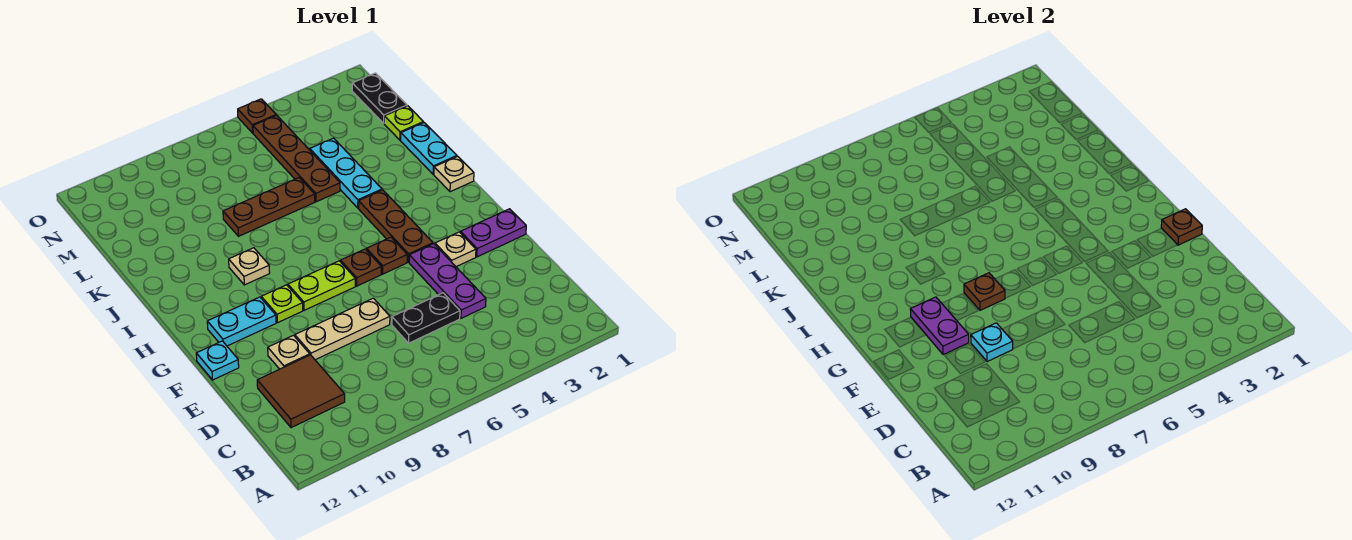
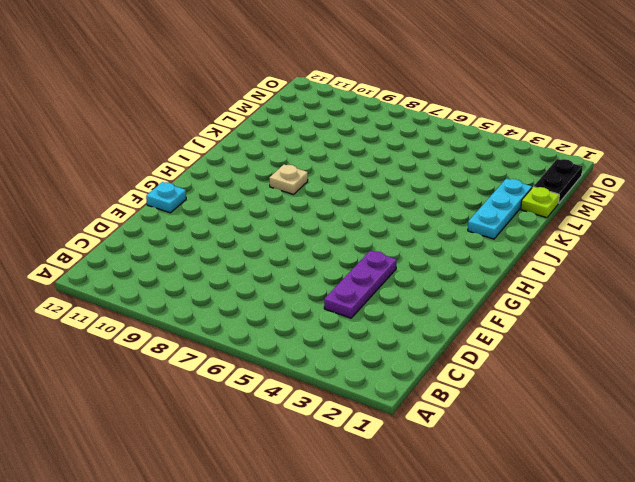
cyan plate J2:L2 level 1 -> cyan plate J4:L4 level 1
none -> brown tile C10:D11 level 1
none -> black plate D5:D6 level 1
none -> tan plate E7:E9 level 1

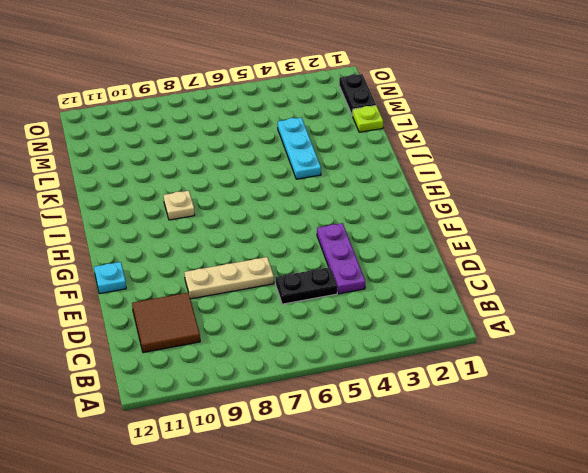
none -> tan plate E10 level 1
none -> purple plate F1:F2 level 1
none -> tan plate F3 level 1

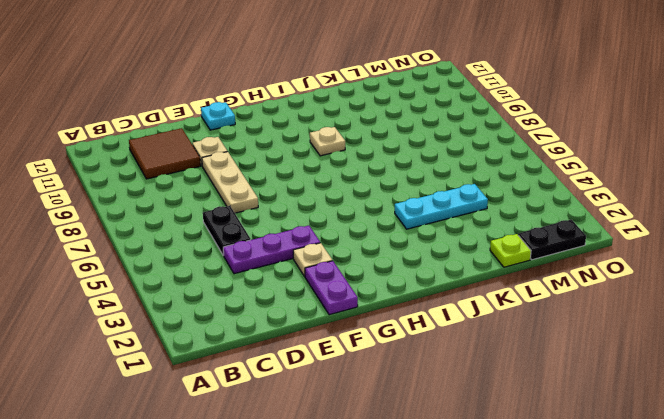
none -> brown plate G4:I4 level 1
none -> brown plate G5 level 1
none -> brown plate G6 level 1

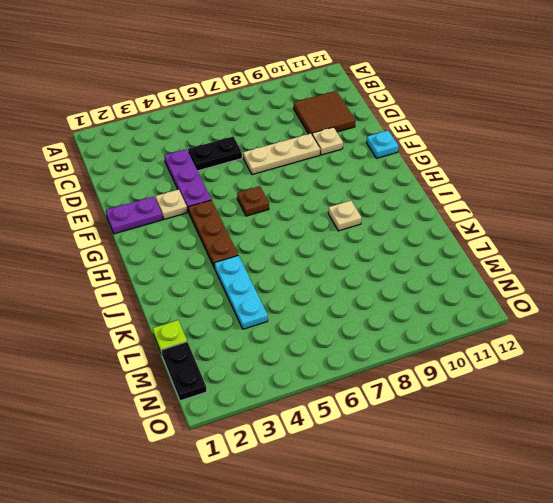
none -> brown plate G5 level 1
none -> lime plate G7:G8 level 1
none -> lime plate G9 level 1

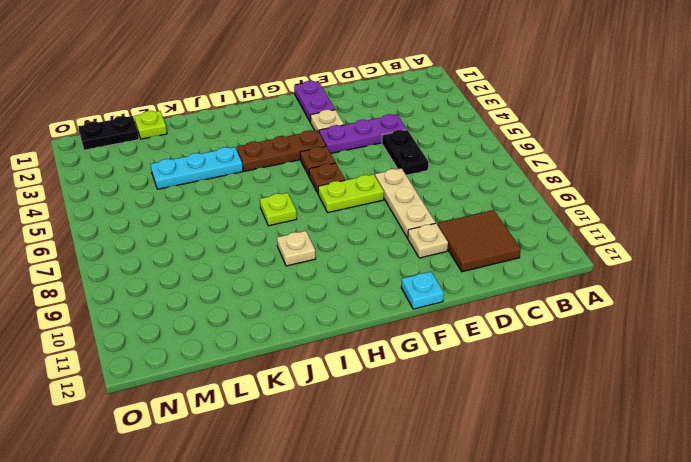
lime plate F7:G7 level 1 -> lime plate G7:G8 level 1
lime plate I7 level 1 -> lime plate G9 level 1
none -> cyan plate G10:G11 level 1
none -> tan plate I1 level 1
none -> cyan plate J1:K1 level 1

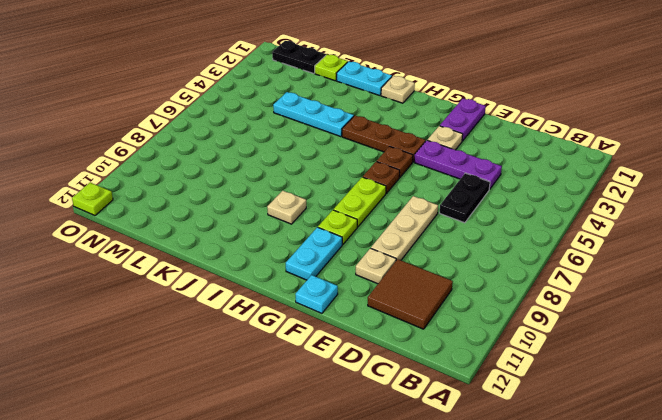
lime plate O12 level 1 -> none
none -> brown plate K5:N5 level 1
none -> brown plate K6:K8 level 1
none -> brown plate O5 level 1

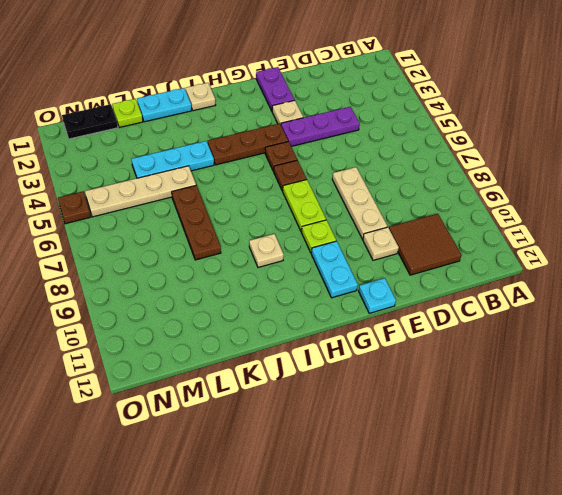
tan plate K5:N5 level 1 -> brown plate K5:N5 level 1
none -> black plate D5:D6 level 1
none -> cyan plate E9 level 2
none -> brown plate F1 level 2

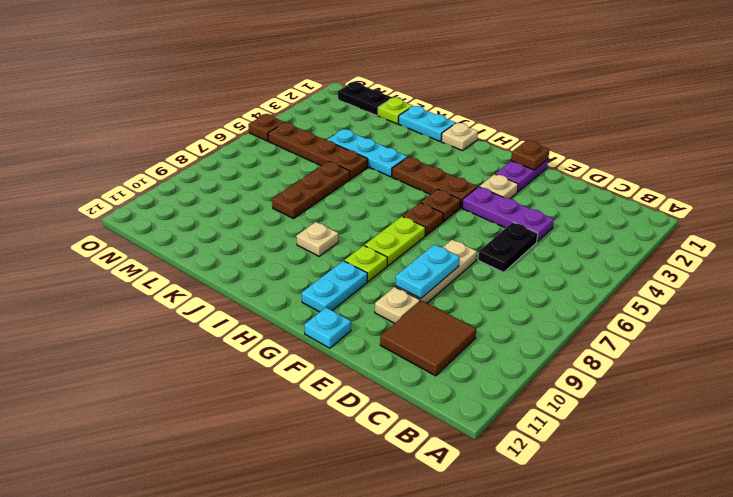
cyan plate E8:E9 level 2 -> cyan plate E9 level 2
none -> purple plate F10:G10 level 2
none -> brown plate G8 level 2

